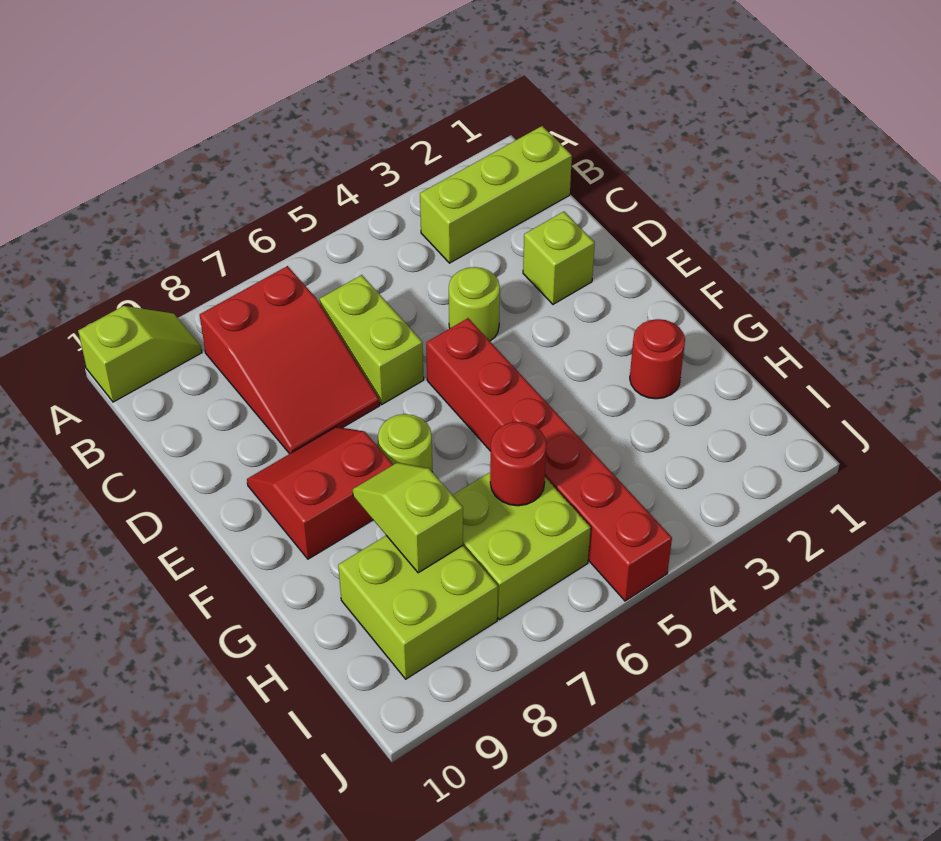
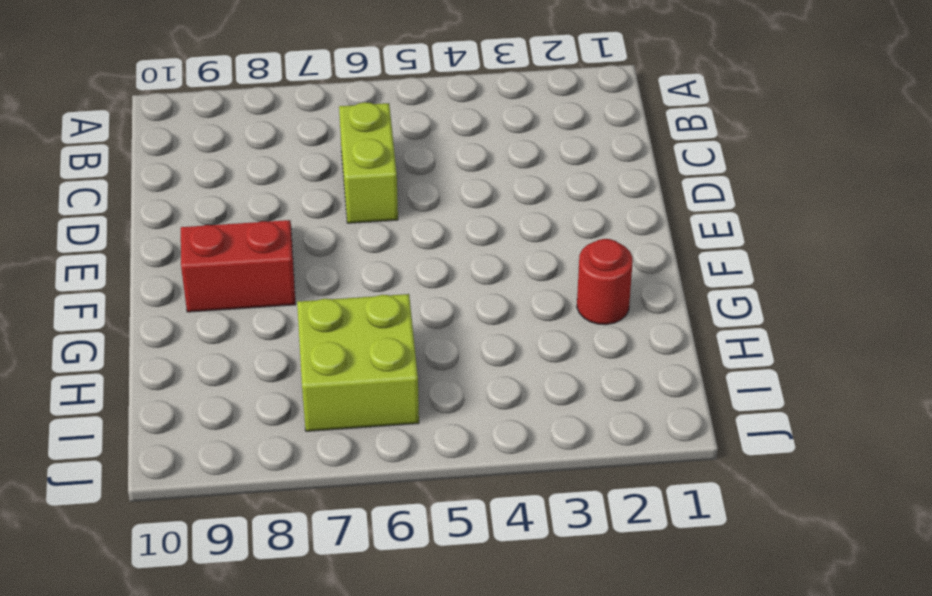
none -> lime slope A9:A10 level 1 top 10
none -> lime brick B1:B3 level 1
none -> red slope B7:D8 level 1 top B

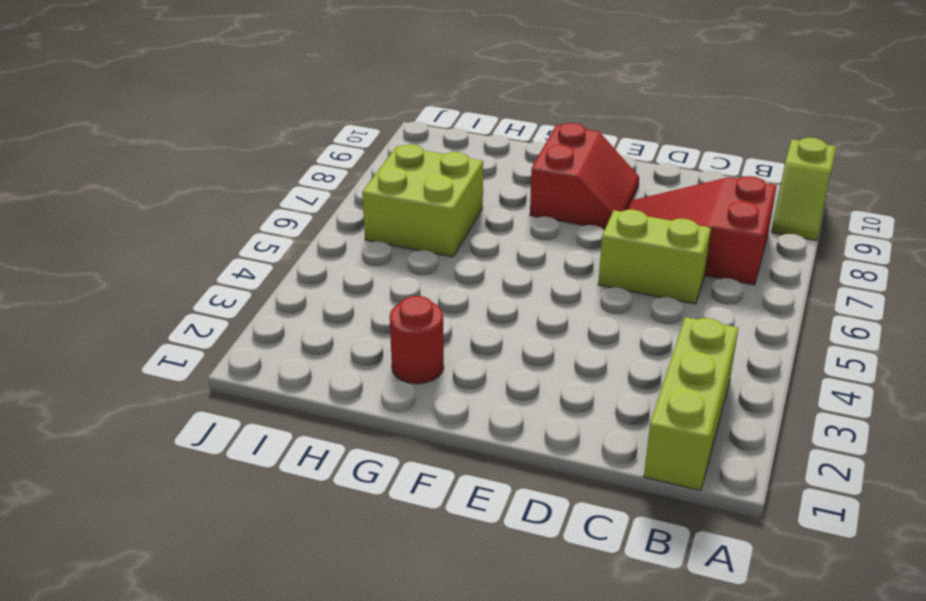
none -> lime brick D2 level 1
none -> lime round brick D4 level 1
none -> red brick E5:J5 level 1

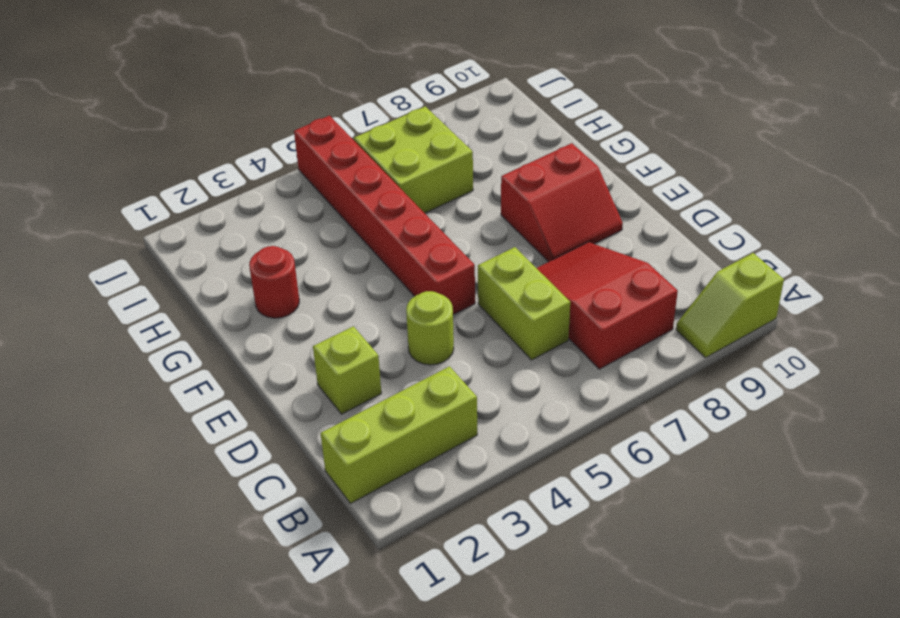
none -> lime round brick F7 level 1
none -> lime brick H8:I9 level 1
none -> lime slope G8:H8 level 2 top H

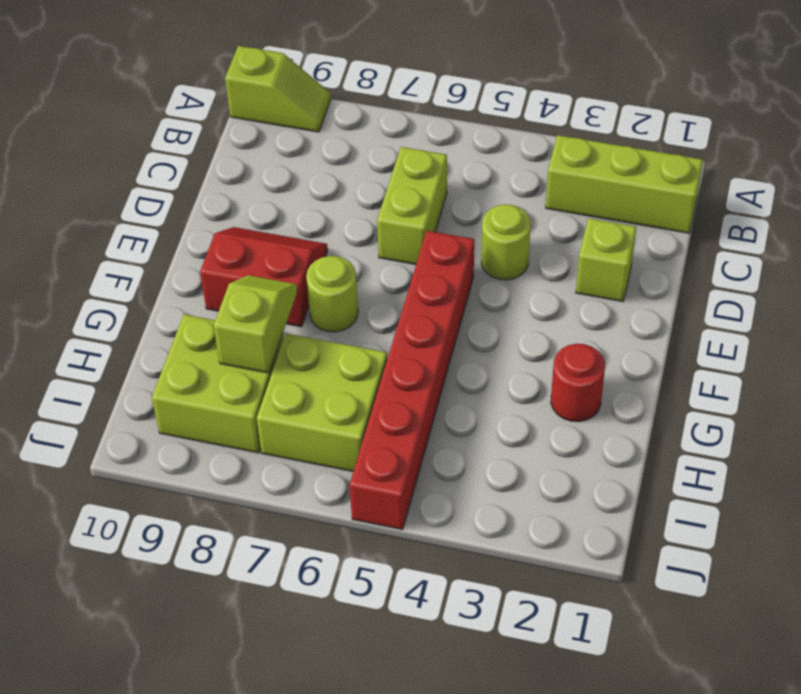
none -> red slope B7:D8 level 1 top B
none -> red round brick H6 level 2

